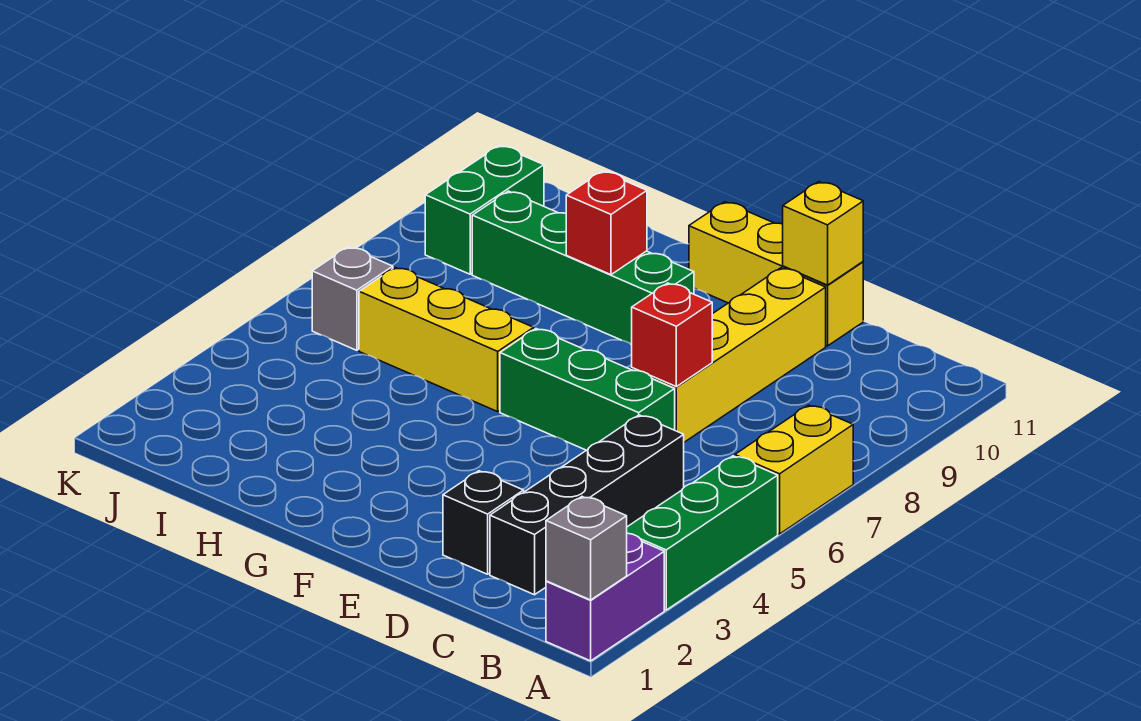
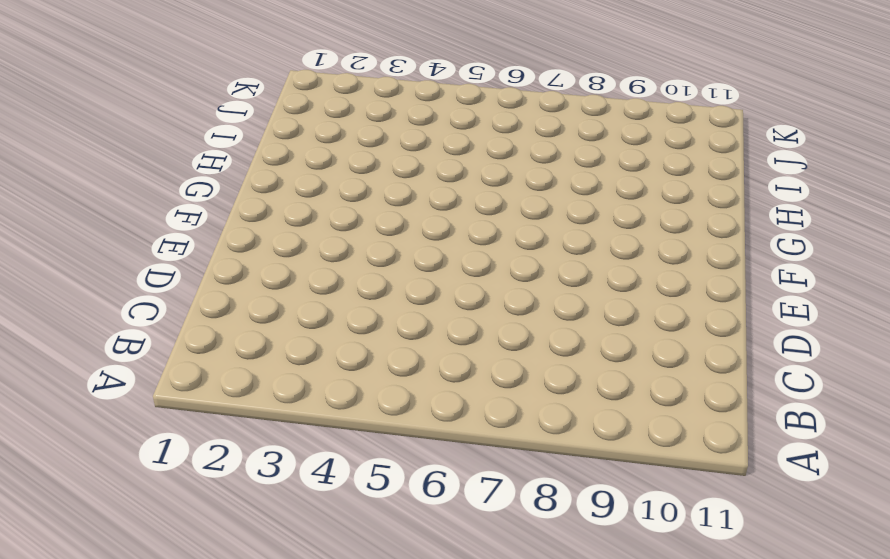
none -> purple brick A1:A2 level 1
none -> green brick A3:A5 level 1
none -> yellow brick A6:A7 level 1

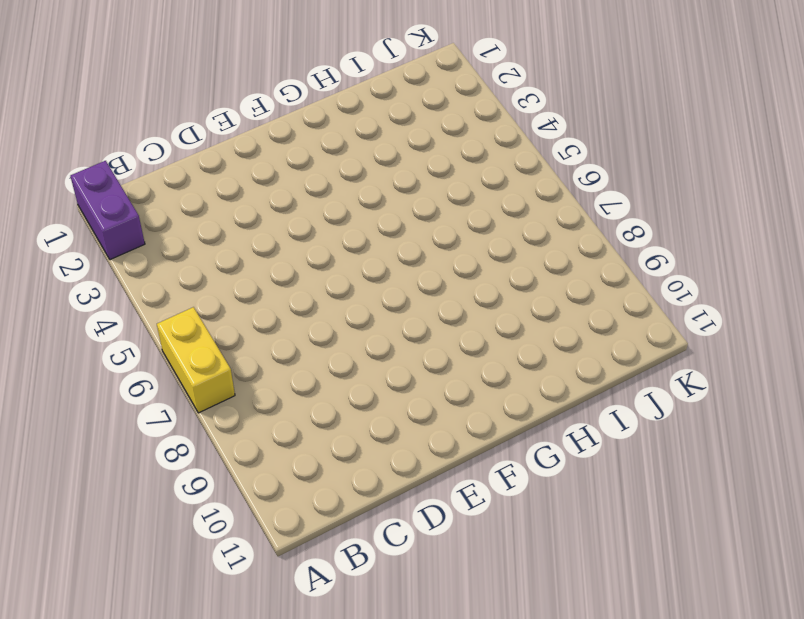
none -> green brick A3:A5 level 1
none -> black brick C2:C5 level 1
none -> black brick D2 level 1

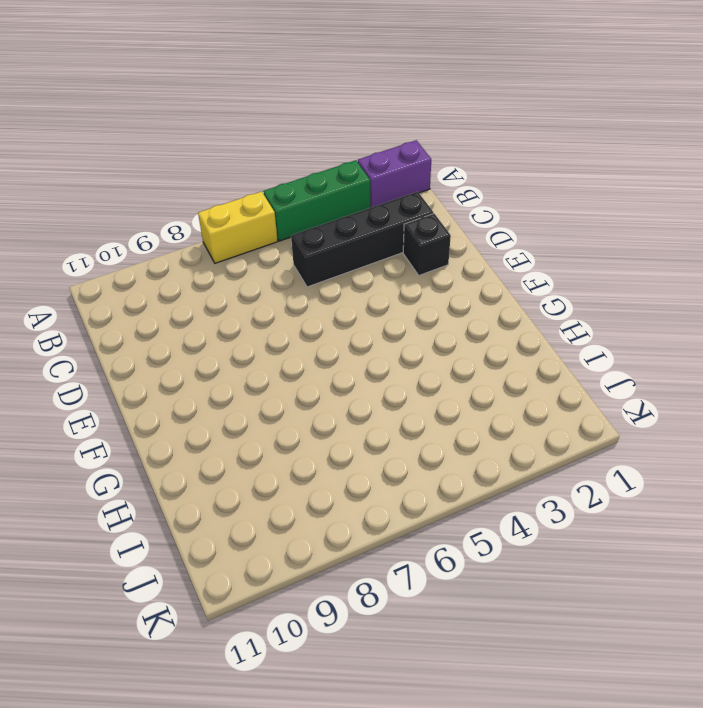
none -> green brick D6:F6 level 1
none -> yellow brick D7:D10 level 1
none -> yellow brick D11:F11 level 1

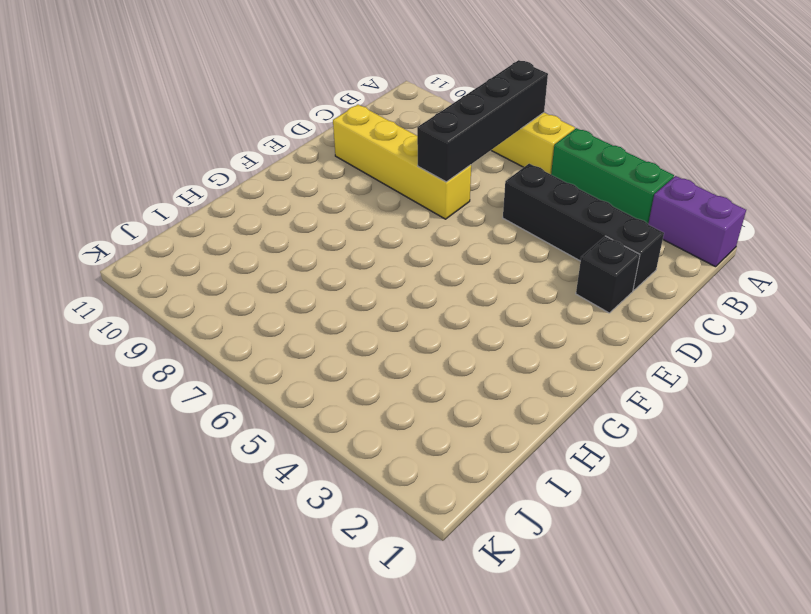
black brick A7:D7 level 2 -> red brick D7 level 2
none -> green brick D6:F6 level 1
none -> yellow brick D11:F11 level 1
none -> green brick F9:I9 level 1

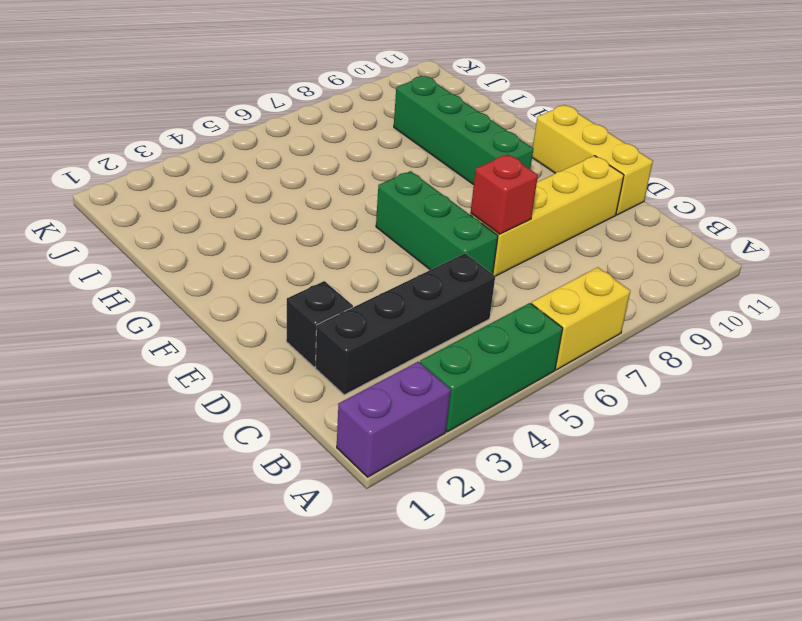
none -> yellow brick G6:I6 level 1
none -> grey brick J6 level 1
none -> green brick J9:J10 level 1

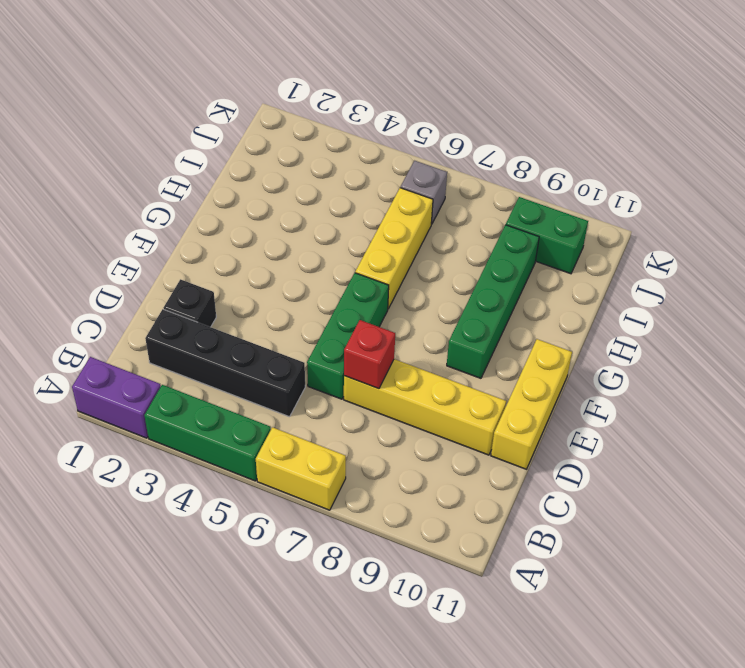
none -> grey brick A1 level 2
none -> yellow brick D11 level 2
none -> red brick G9 level 2

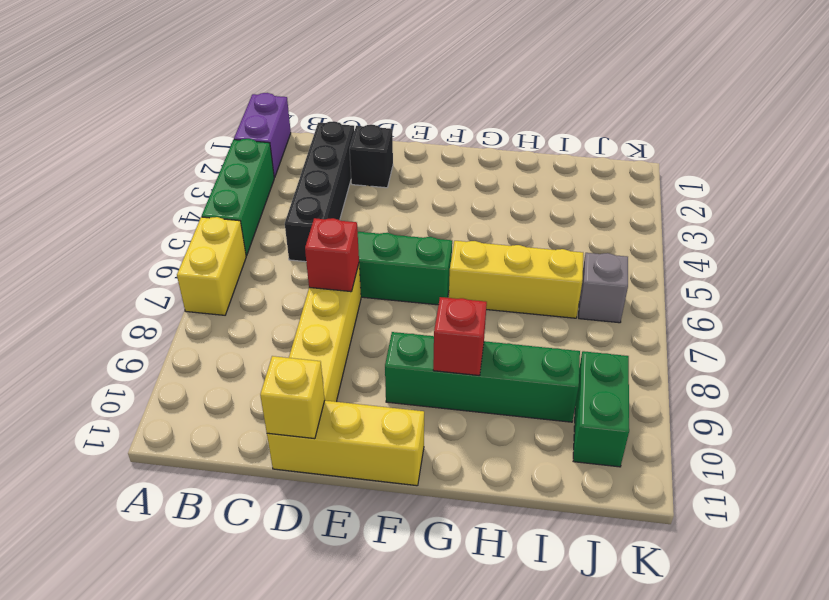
none -> grey brick A1 level 2

